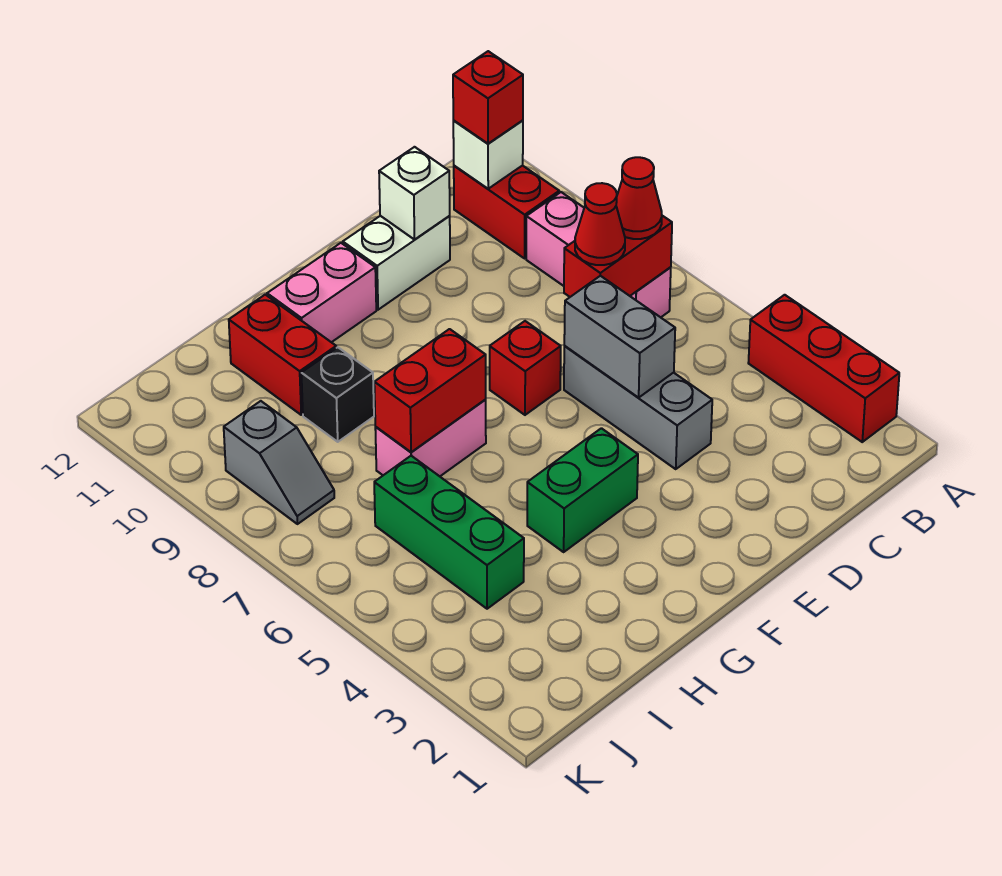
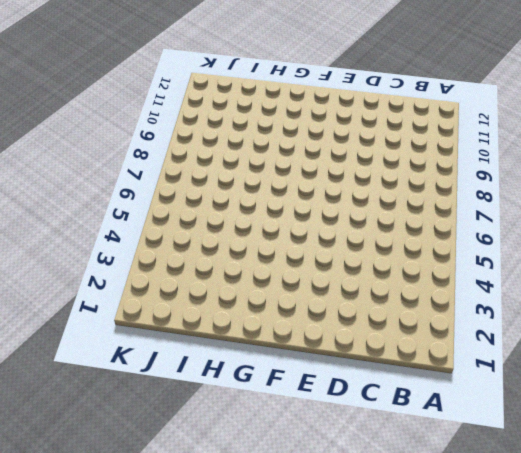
none -> red brick A2:A4 level 1
none -> pink brick B7:B9 level 1
none -> red brick B10:B11 level 1

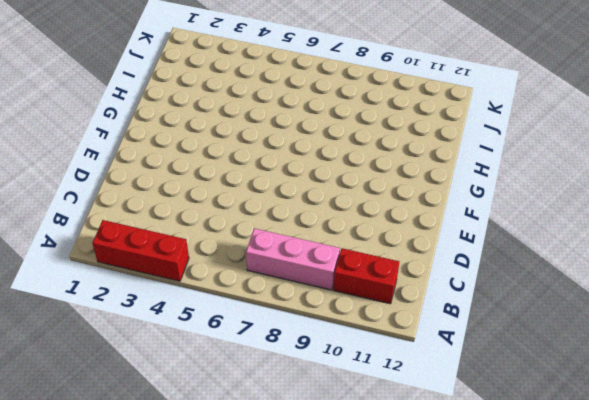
none -> grey brick D4:D6 level 1
none -> white brick D11:E11 level 1
none -> red brick E7 level 1

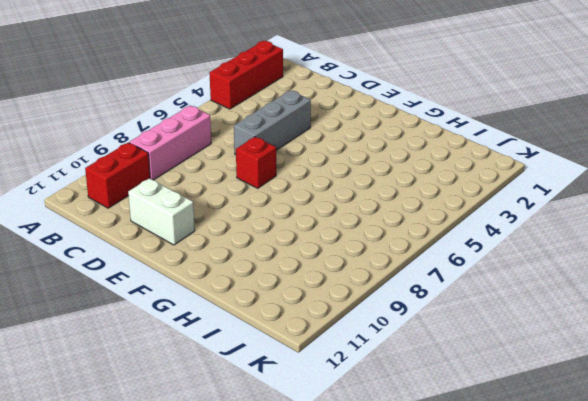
none -> green brick F4:G4 level 1
none -> pink brick F11:G11 level 1
none -> pink brick G7:H7 level 1

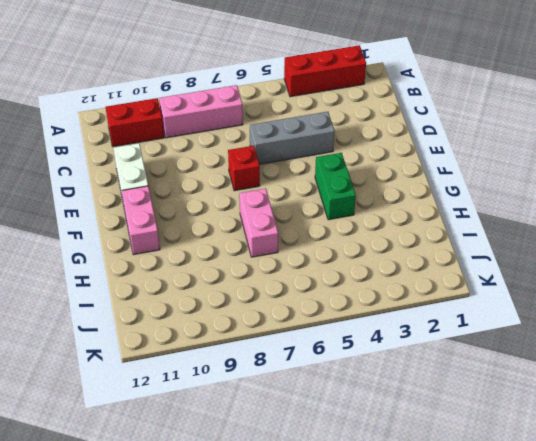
none -> black brick H9 level 1
none -> red brick H10:H11 level 1
none -> green brick I4:I6 level 1

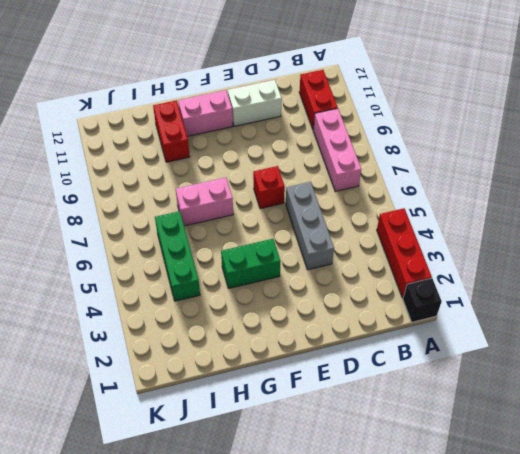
black brick A1 level 1 -> black brick H9 level 1
none -> grey slope J8:J9 level 1 top 9
none -> red brick B7:C7 level 2
none -> white brick B11 level 2

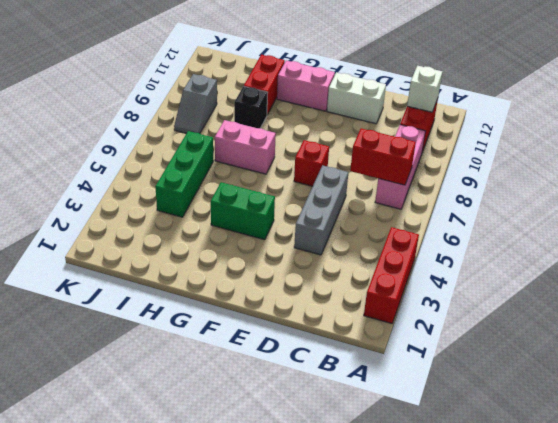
none -> grey brick D5:D6 level 2
none -> white brick D11 level 2
none -> red brick G7:H7 level 2

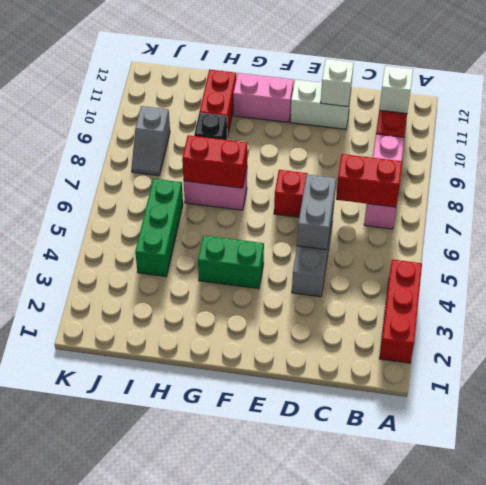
none -> red cone B7 level 3
none -> red brick B11 level 3
none -> red cone C7 level 3

